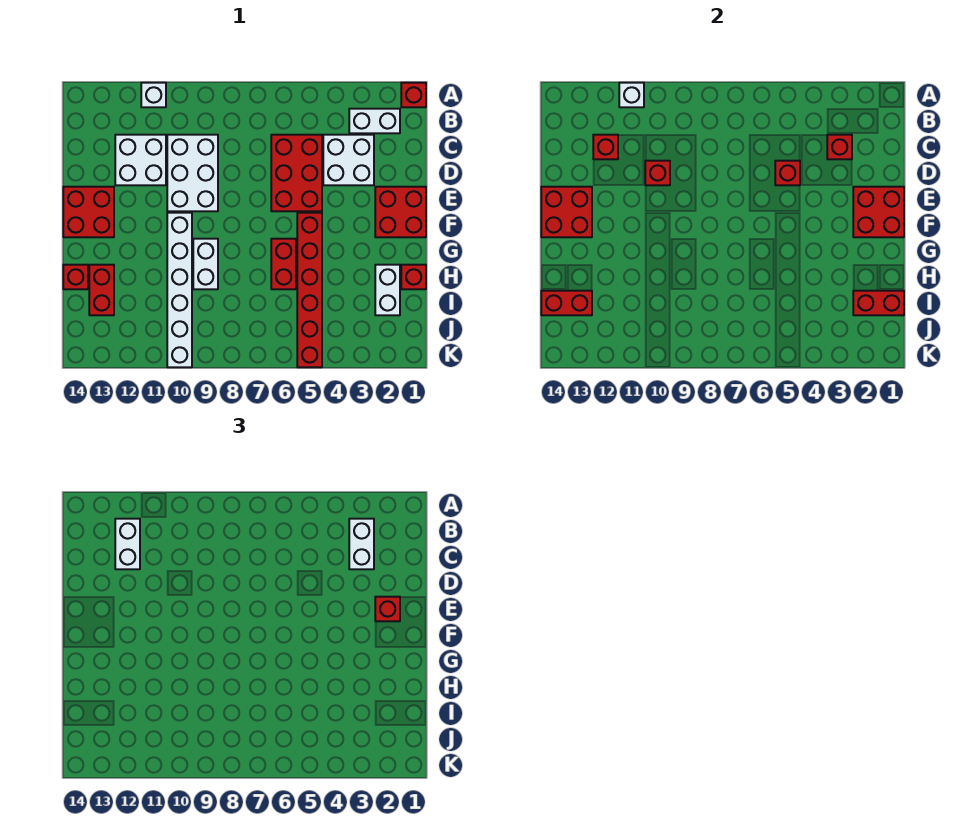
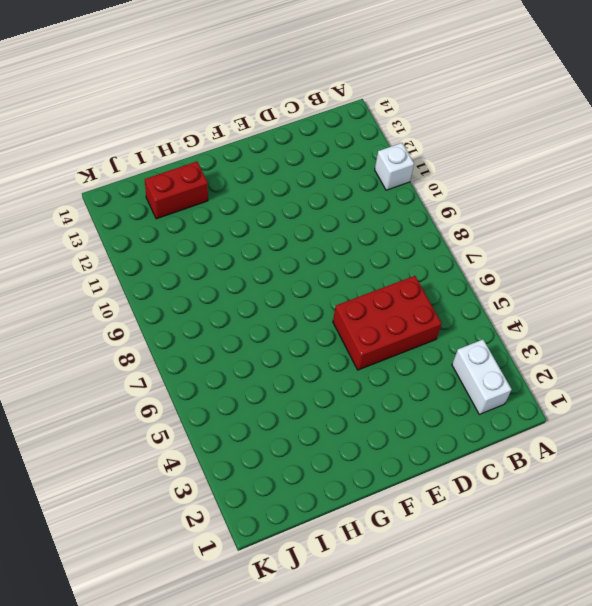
none -> red brick A1 level 1
none -> white brick C3:D4 level 1
none -> white brick C9:E10 level 1

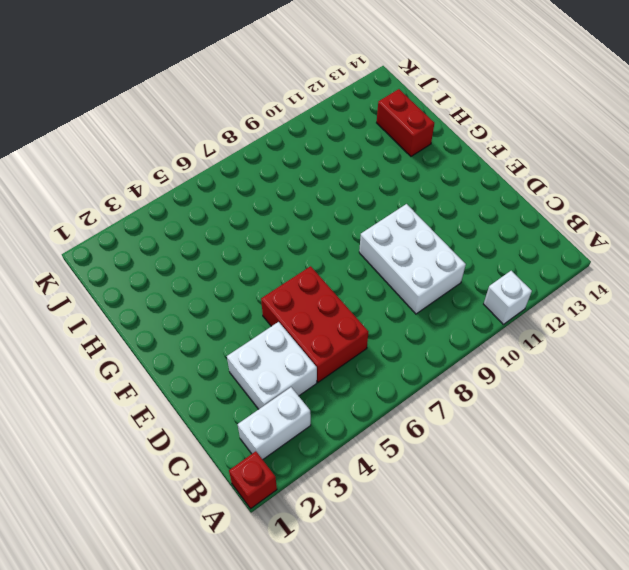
none -> white brick C11:D12 level 1
none -> red brick E1:F2 level 1
none -> red brick E13:F14 level 1

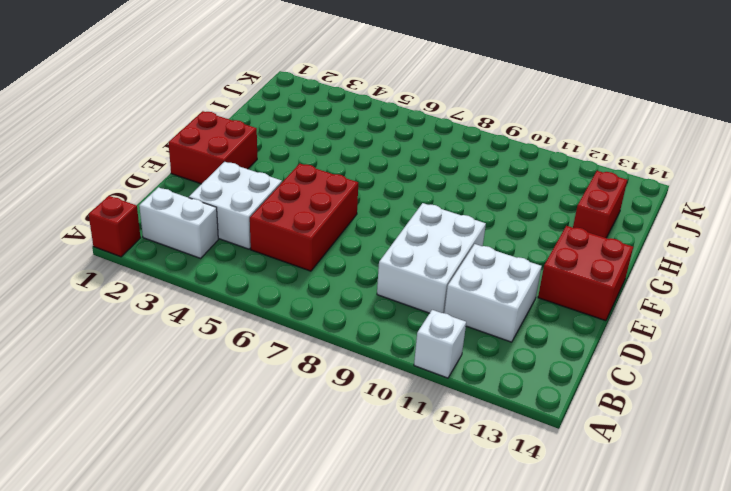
none -> red brick F5:K5 level 1
none -> white brick F10:K10 level 1
none -> red brick G6:H6 level 1

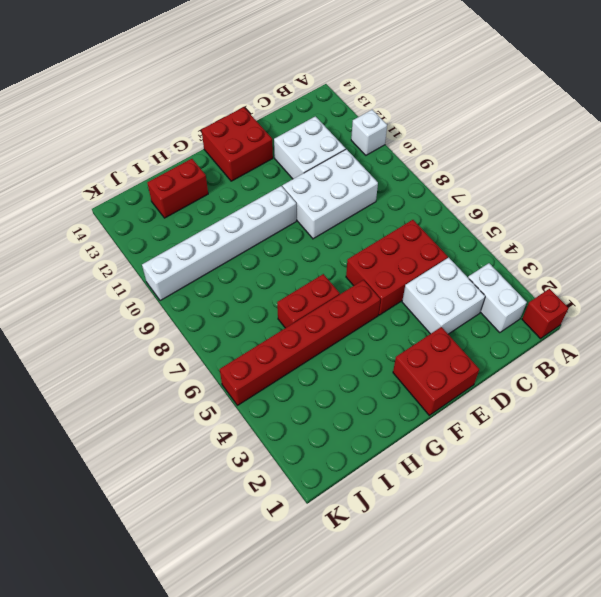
none -> white brick G9:H9 level 1
none -> red brick H1 level 1
none -> white brick H2:I2 level 1

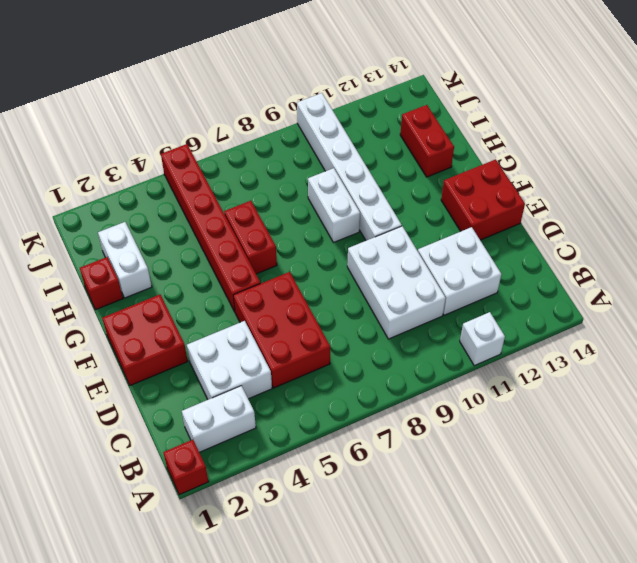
none -> red brick H14 level 1
none -> white brick A11 level 2
none -> red brick C3 level 2

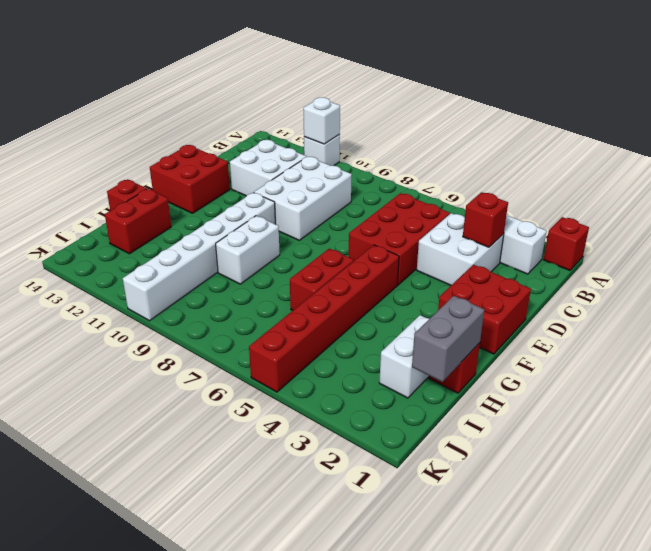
grey brick H1:I1 level 2 -> red brick I1:I2 level 2
none -> red brick C12 level 2
none -> red brick D5 level 2
none -> red brick D10 level 2

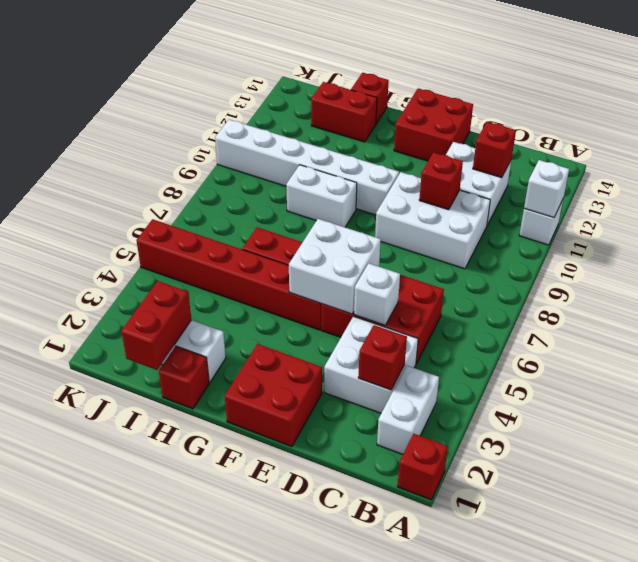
white brick D5 level 2 -> red brick D5 level 2
white brick E5:F6 level 2 -> none
none -> red brick E1:F2 level 2
none -> red brick E13:F14 level 2
none -> red brick I13:I14 level 2

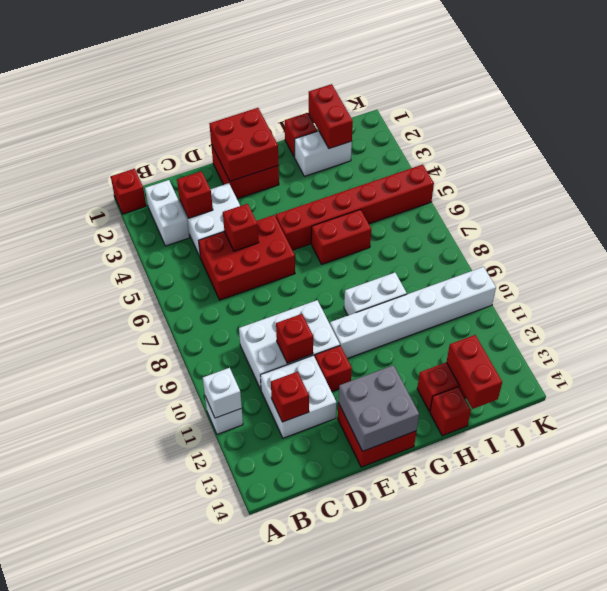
red brick E11 level 1 -> red brick E2 level 3
grey brick E13:F14 level 2 -> red brick E13:F14 level 2
none -> white brick B3:C3 level 3
none -> white brick B12:C12 level 3

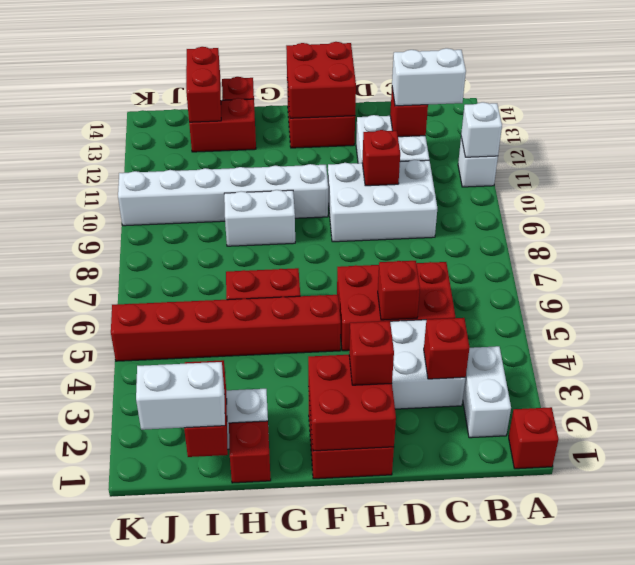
white brick I1:J1 level 3 -> white brick B3:C3 level 3

